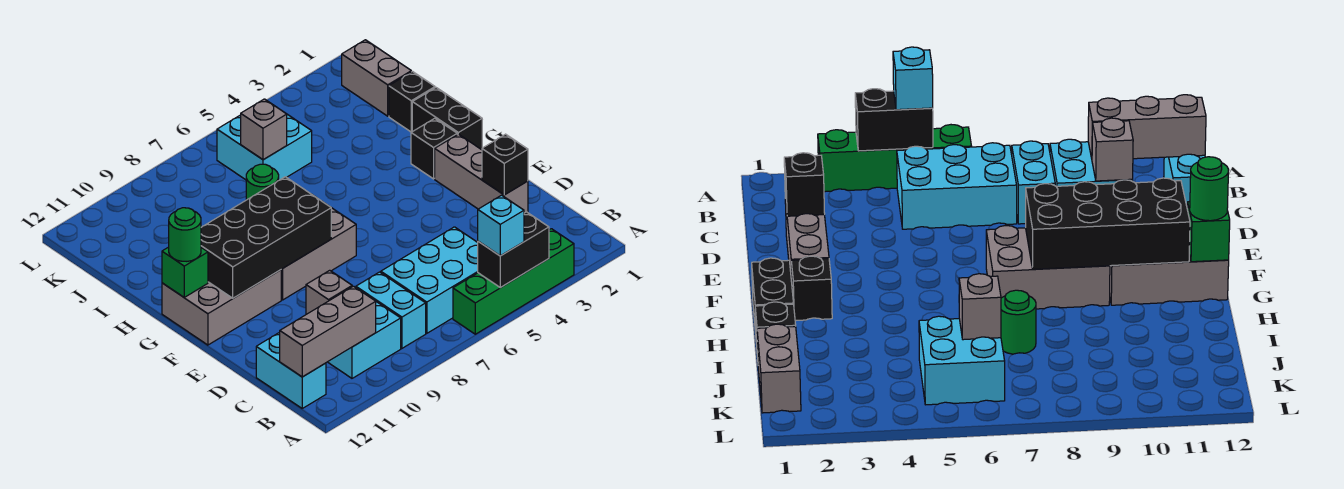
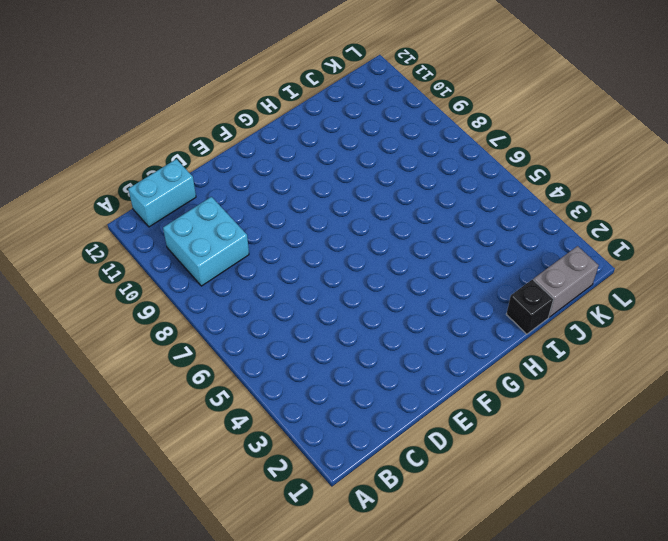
none -> green brick A3:A6 level 1
none -> cyan brick B5:C7 level 1
none -> cyan brick B8:C8 level 1

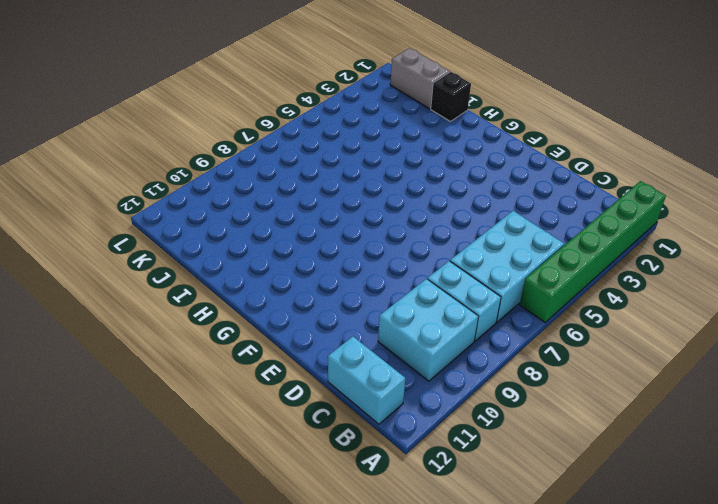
green brick A1:A6 level 1 -> green brick A3:A6 level 1
none -> grey brick D2:F2 level 1
none -> grey brick F7:G9 level 1
none -> grey brick F10:G12 level 1

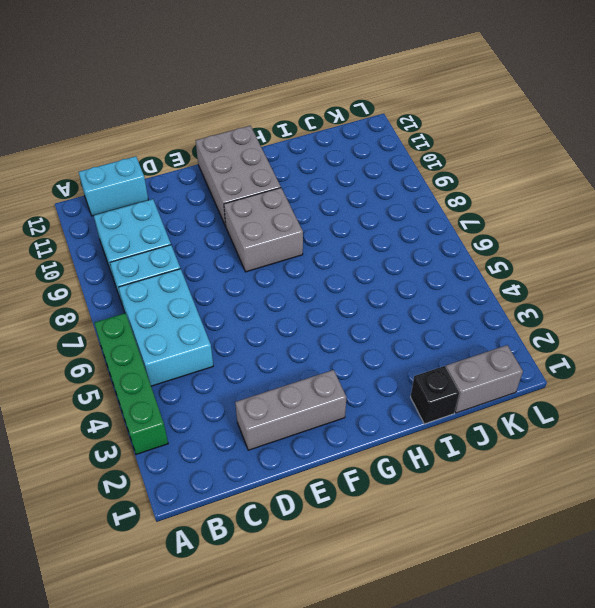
grey brick F8:G9 level 1 -> grey brick F7:G9 level 1
none -> black brick G1:H1 level 1
none -> black brick G2 level 1
none -> green round brick I7 level 1

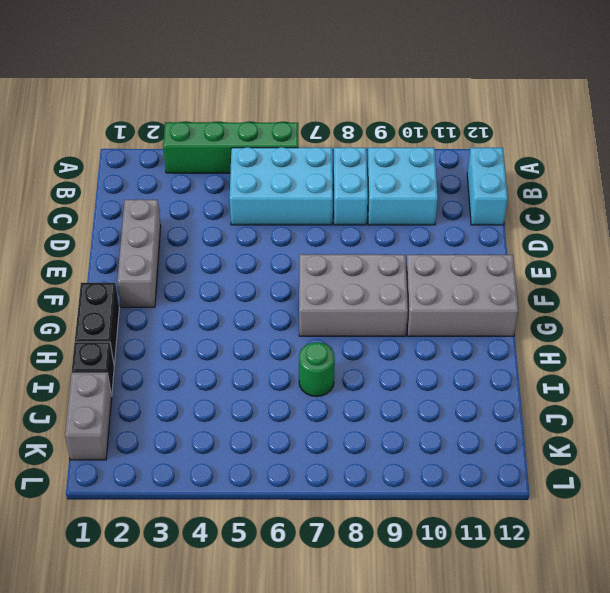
none -> black brick G2 level 1
none -> cyan brick J5:K6 level 1
none -> black brick A4:A5 level 2

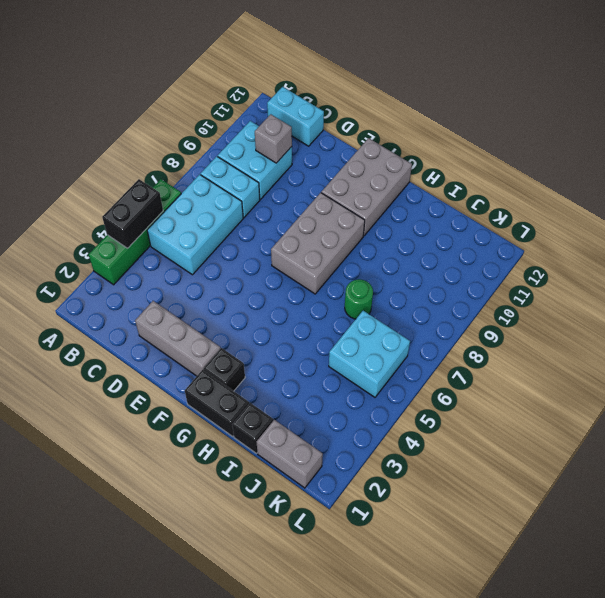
none -> grey brick B10:B12 level 2
none -> black brick D2 level 2
none -> black brick F8:G11 level 2

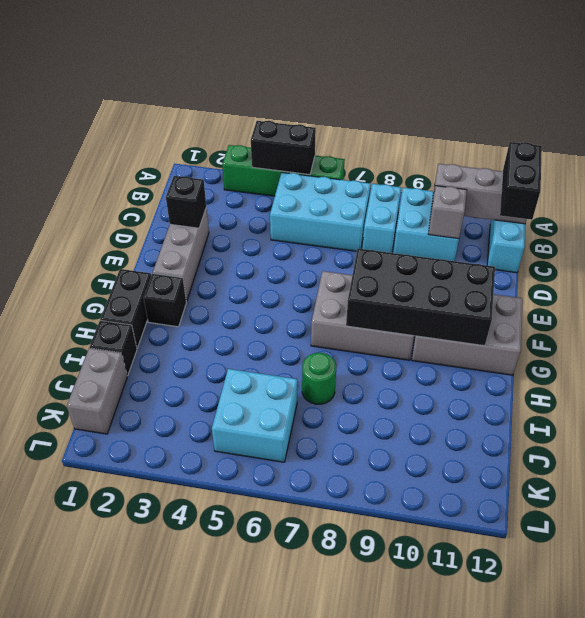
black brick B12:C12 level 3 -> none
none -> green brick G12 level 2
none -> grey brick J6 level 2
none -> cyan brick A5 level 3

